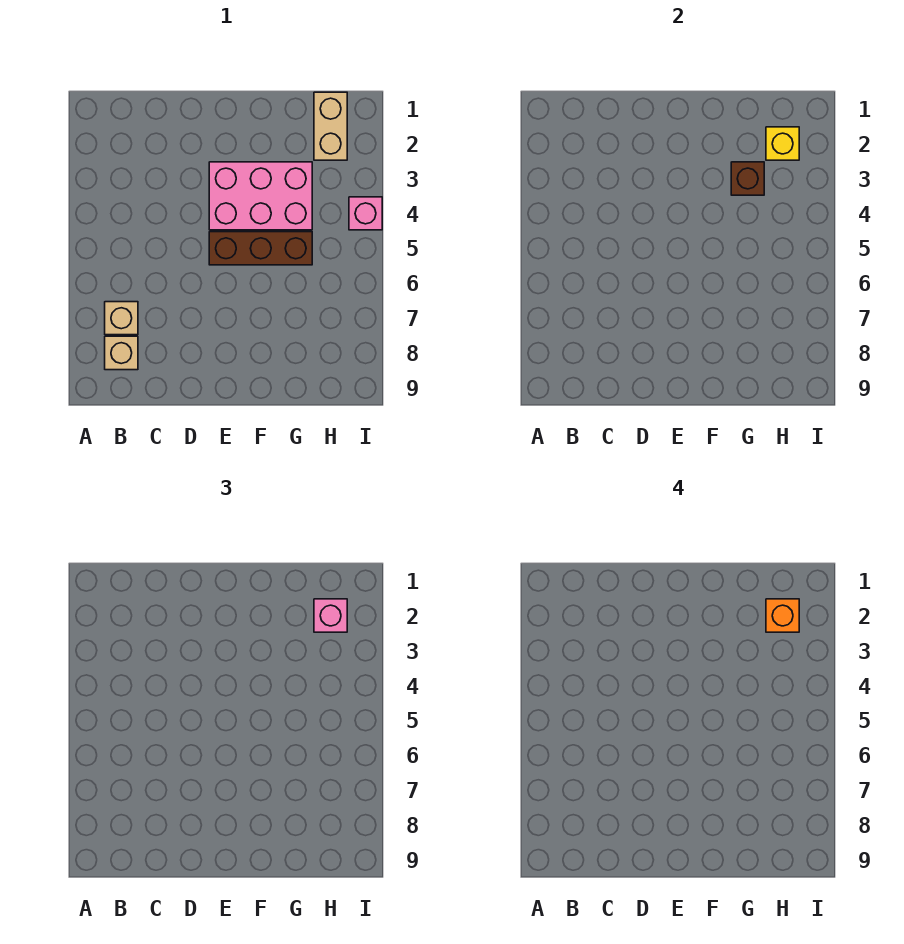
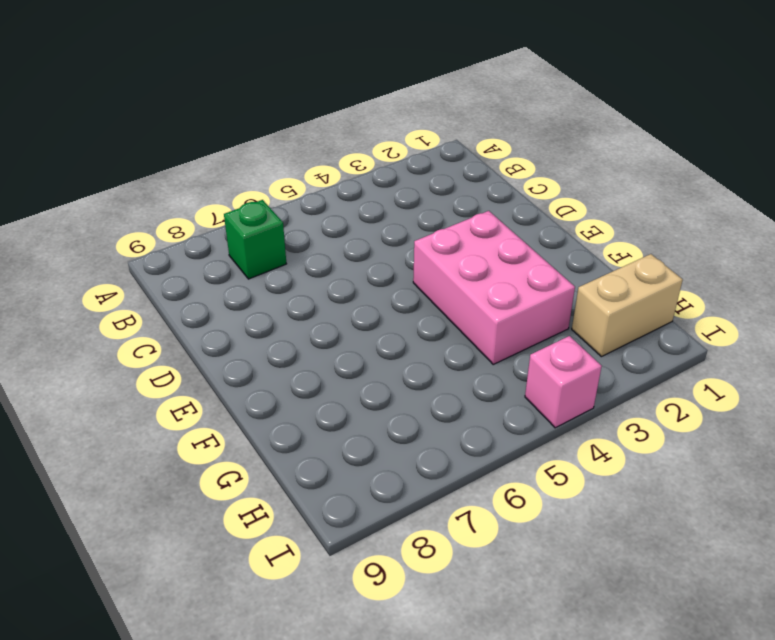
green brick B7 level 1 -> tan brick B7 level 1
none -> tan brick B8 level 1
none -> brown brick E5:G5 level 1

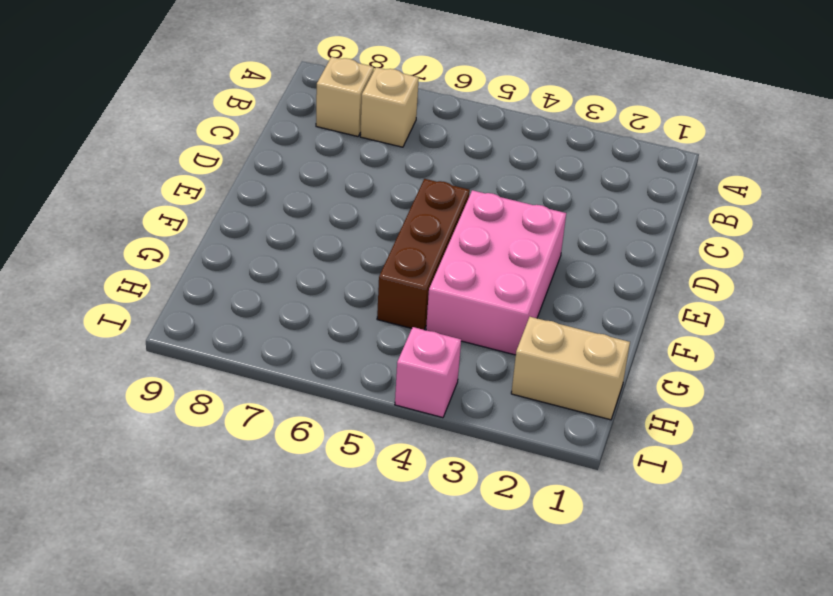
none -> brown brick G3 level 2
none -> yellow brick H2 level 2

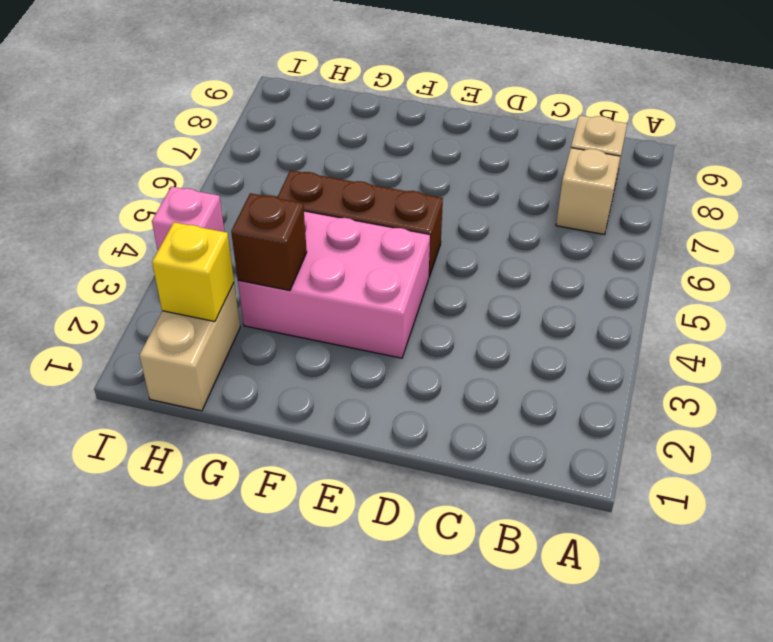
none -> pink brick H2 level 3
none -> orange brick H2 level 4

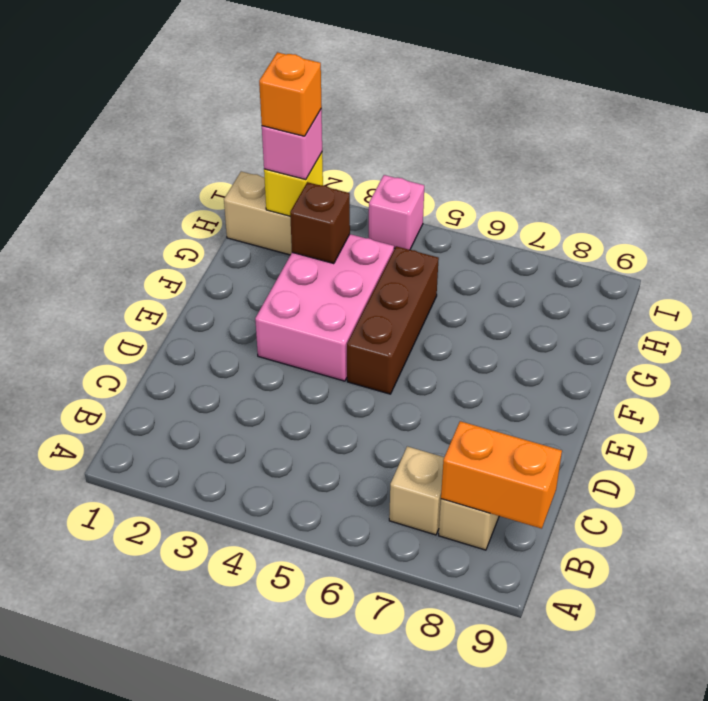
orange brick B8:B9 level 2 -> none

